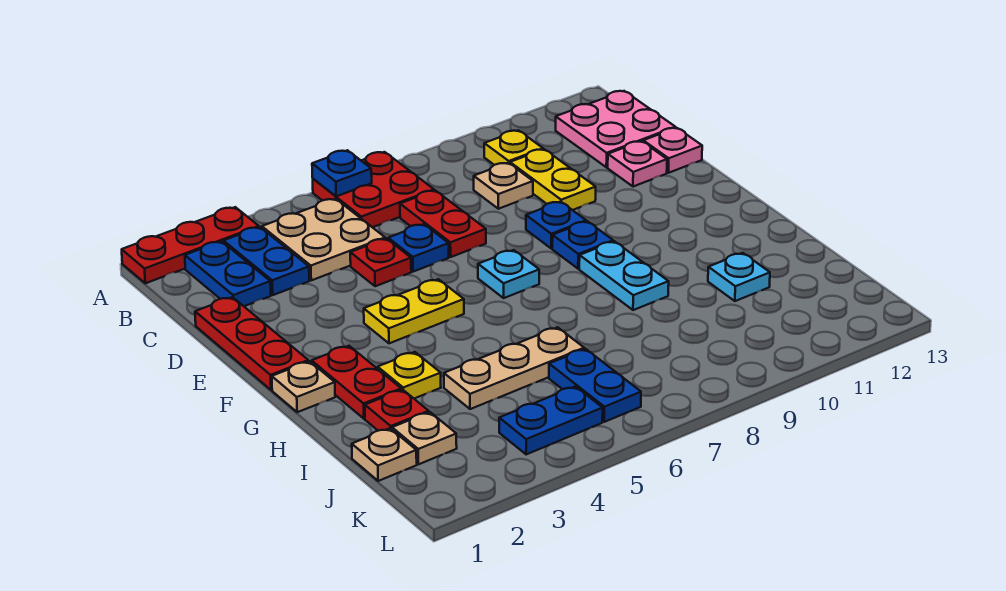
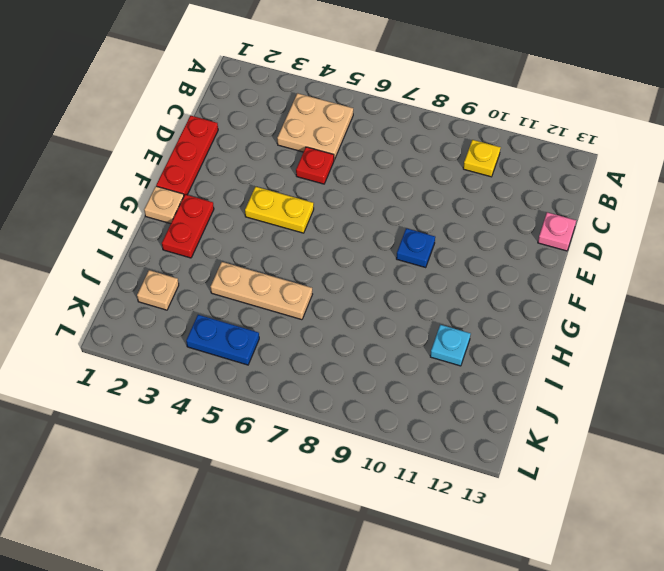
none -> red plate A1:A3 level 1
none -> red plate A6:B7 level 1
none -> blue plate B2:C2 level 1
none -> blue plate B3:C3 level 1

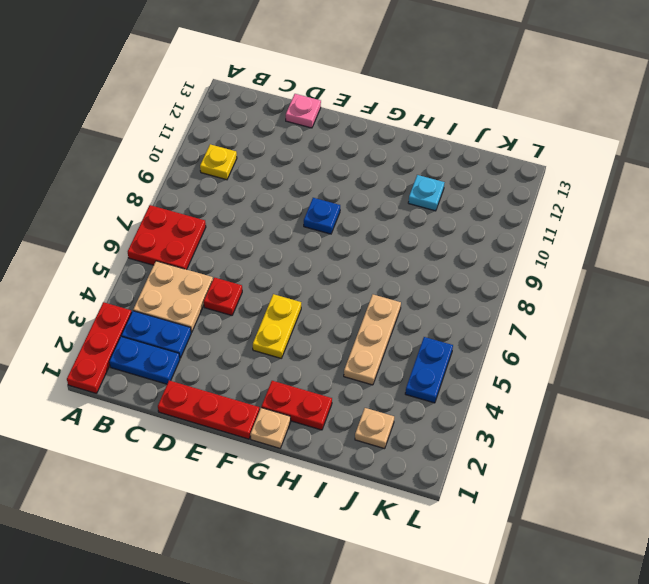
none -> pink plate B12:C13 level 1
none -> red plate C7:D7 level 1
none -> tan plate C9 level 1
none -> yellow plate C10:D10 level 1

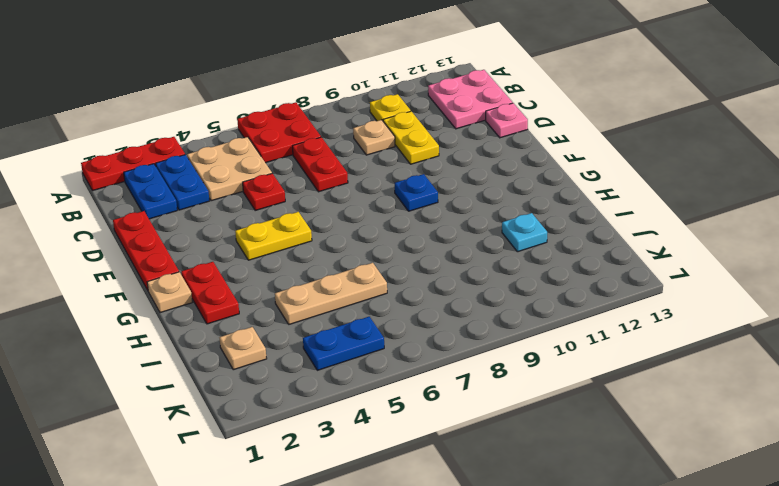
none -> blue plate D6 level 1
none -> pink plate D12 level 1
none -> blue plate E9 level 1
none -> cyan plate F7 level 1

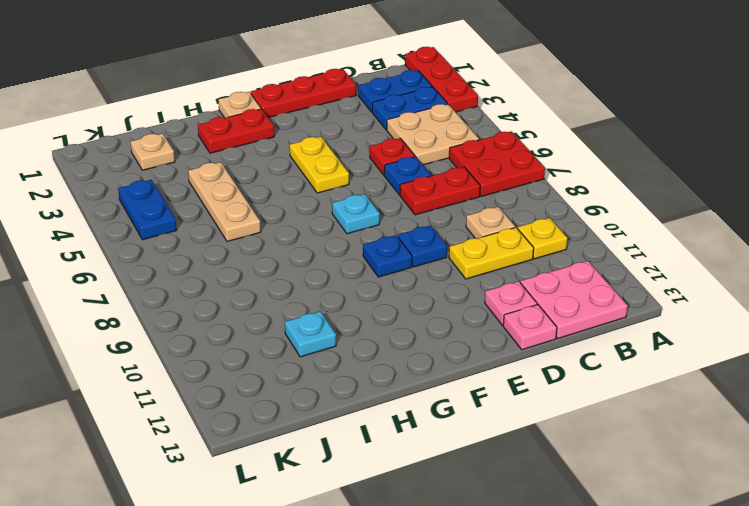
none -> cyan plate G9:H9 level 1
none -> yellow plate H3 level 1
none -> red plate I2 level 1
none -> tan plate J1 level 1

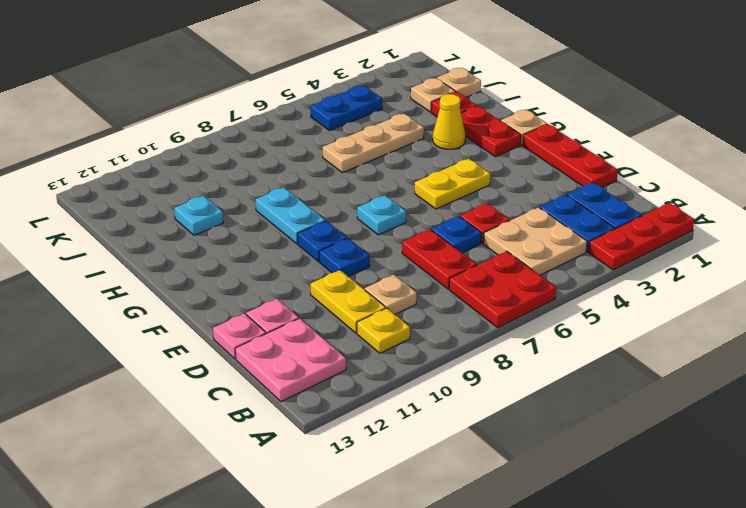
yellow cone H3 level 1 -> yellow plate H3 level 1
none -> blue plate J6:K6 level 1
none -> blue plate A6 level 2

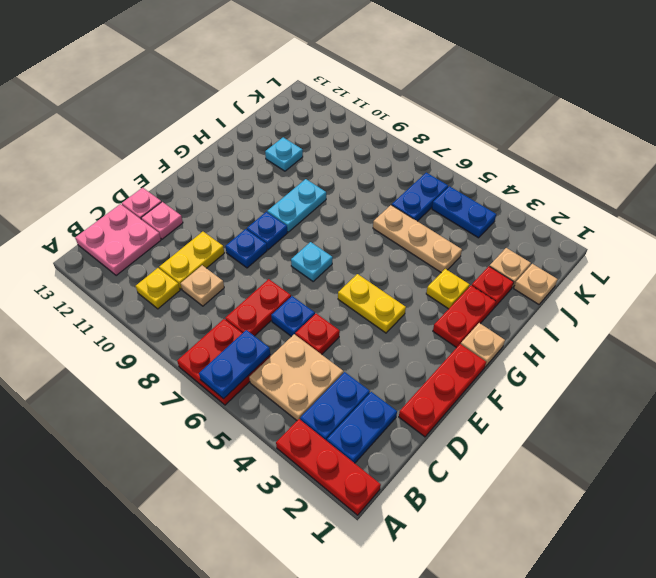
blue plate A6:B6 level 2 -> blue plate A6 level 2

